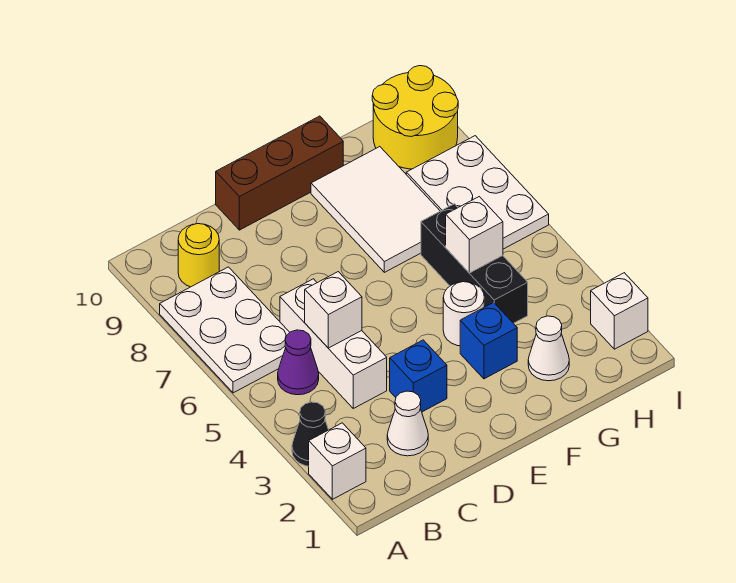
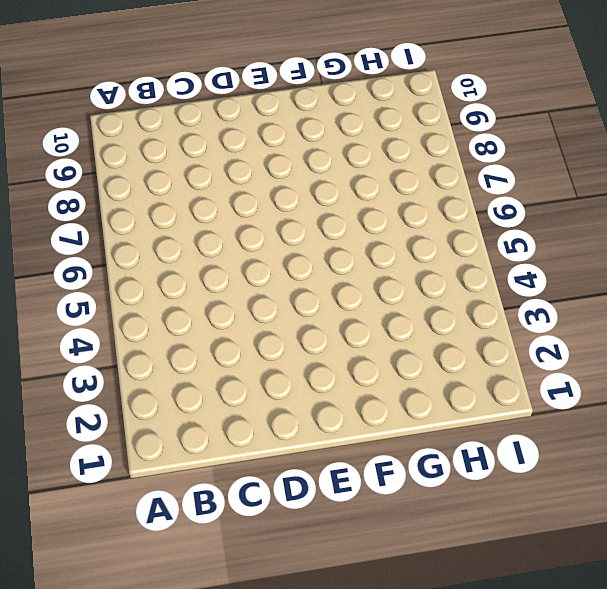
none -> white brick A2 level 1
none -> black cone A3 level 1
none -> white plate A6:B8 level 1

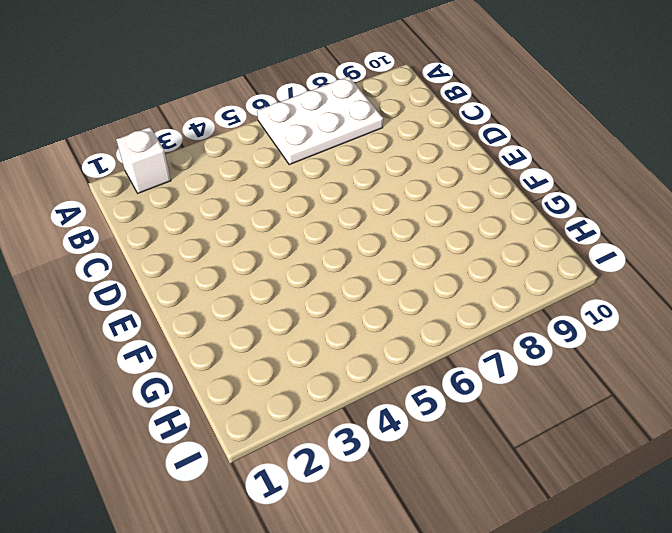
none -> black cone A3 level 1
none -> purple cone B5 level 1
none -> yellow round brick B9 level 1

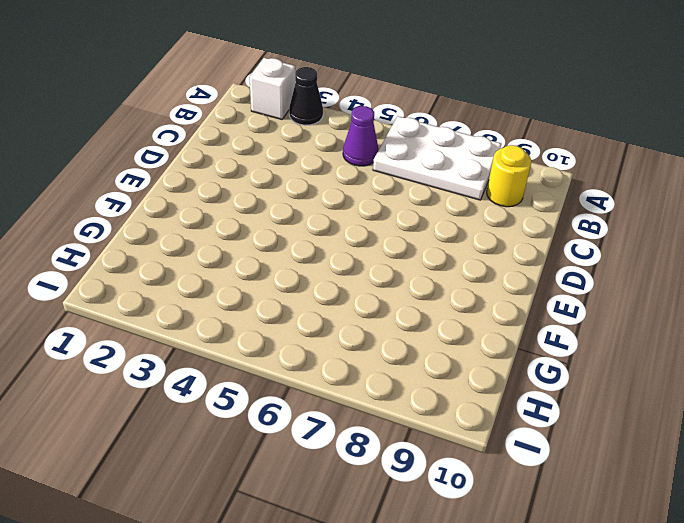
none -> white cone C2 level 1
none -> white brick C4:C6 level 1
none -> blue brick D3 level 1

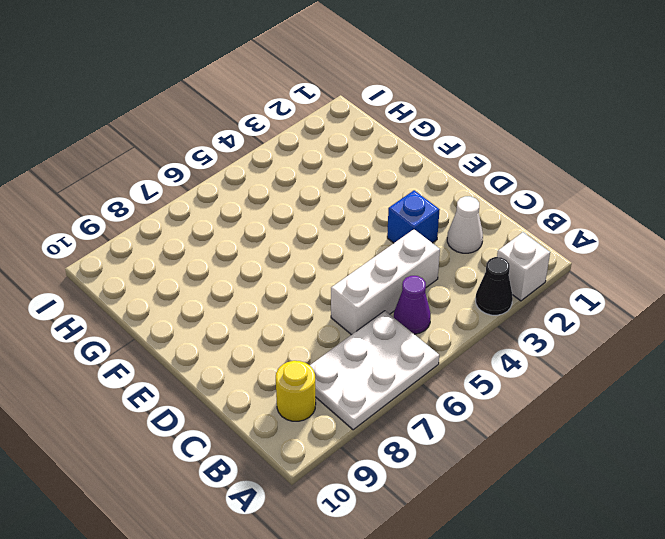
none -> brown brick D10:F10 level 1
none -> blue brick F3 level 1
none -> white round brick F4 level 1

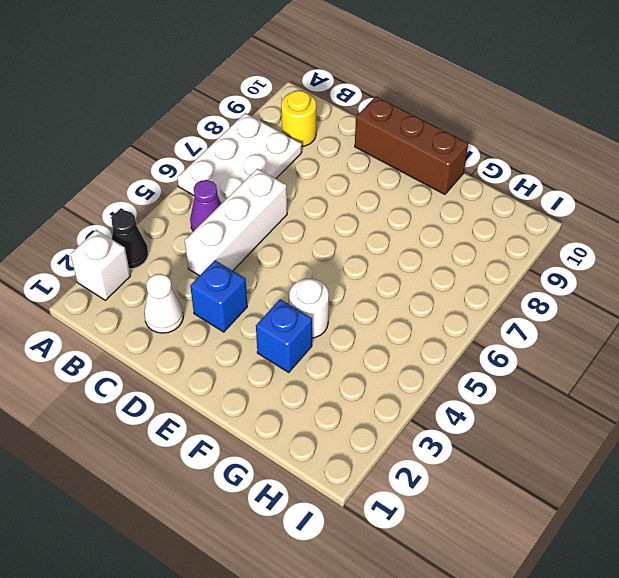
none -> white tile F7:G9 level 1
none -> white cone G2 level 1
none -> black brick G4:G6 level 1

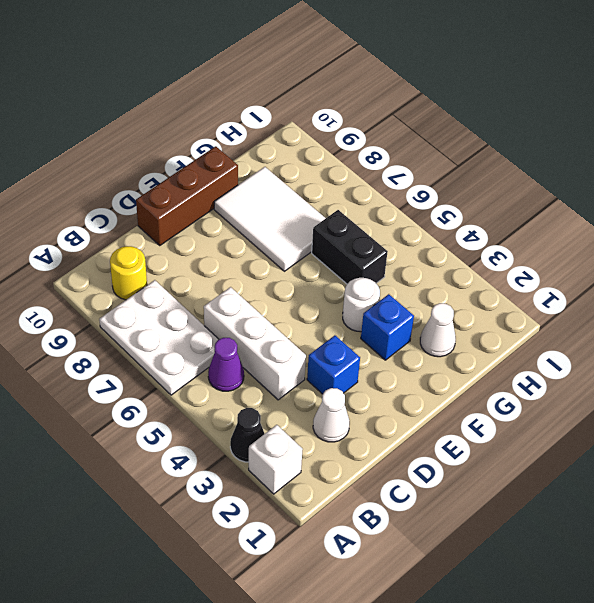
black brick G5:G6 level 1 -> black brick G4:G6 level 1
none -> white plate H6:I8 level 1
none -> yellow round brick H9:I10 level 1
none -> white brick I2 level 1

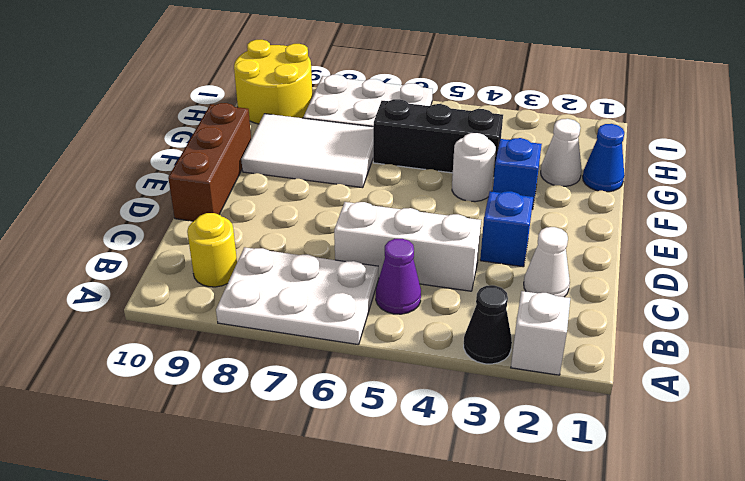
blue cone G1 level 1 -> none
none -> white brick I2 level 1
none -> white brick C5 level 2
none -> white brick G5 level 2

